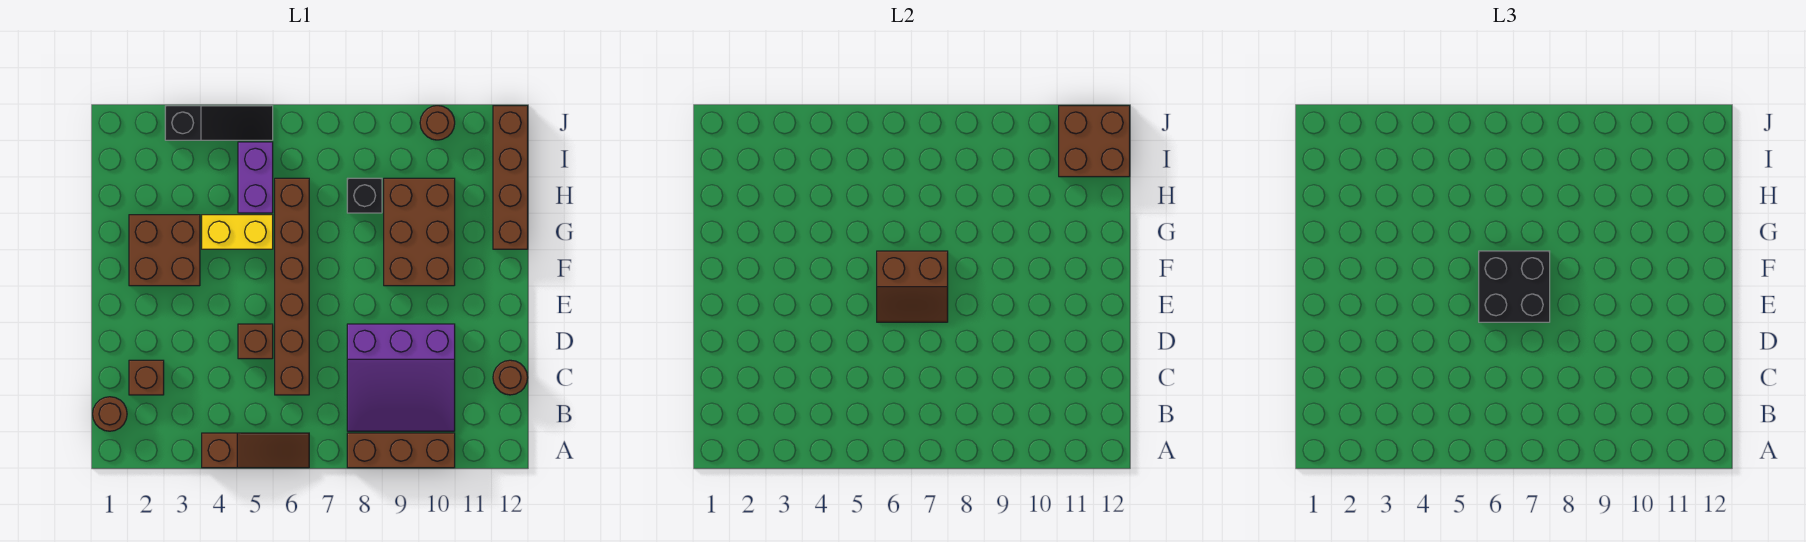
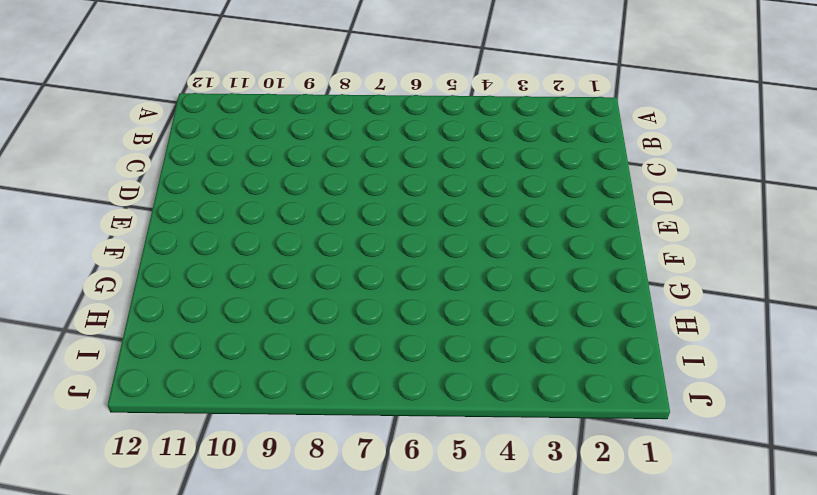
none -> brown slope A4:A6 level 1 top 4
none -> brown brick A8:A10 level 1
none -> brown round brick B1 level 1

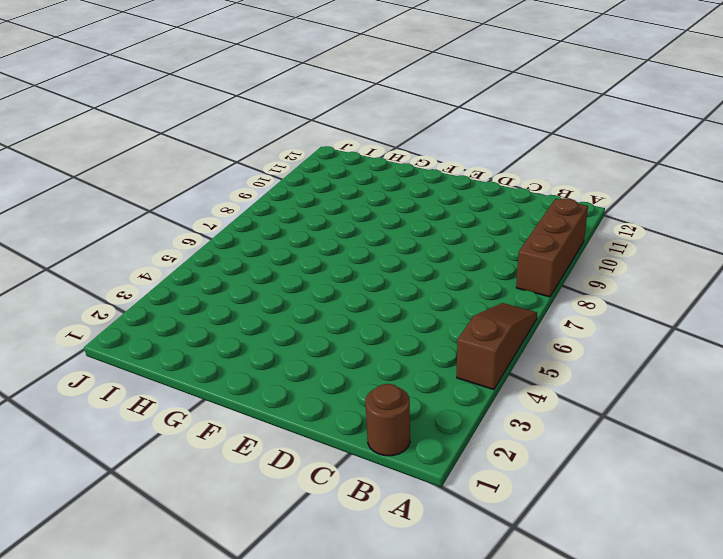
none -> purple slope B8:D10 level 1 top D
none -> brown brick C2 level 1
none -> brown brick C6:H6 level 1

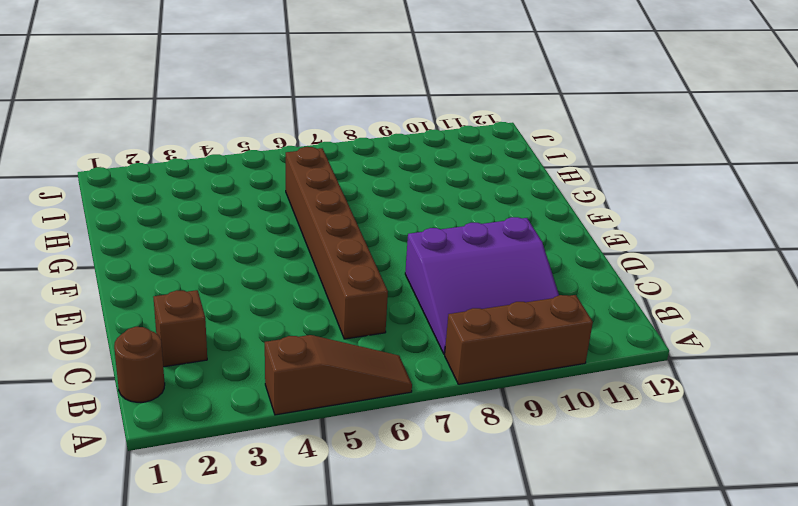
none -> brown round brick C12 level 1
none -> brown brick D5 level 1
none -> brown brick F2:G3 level 1

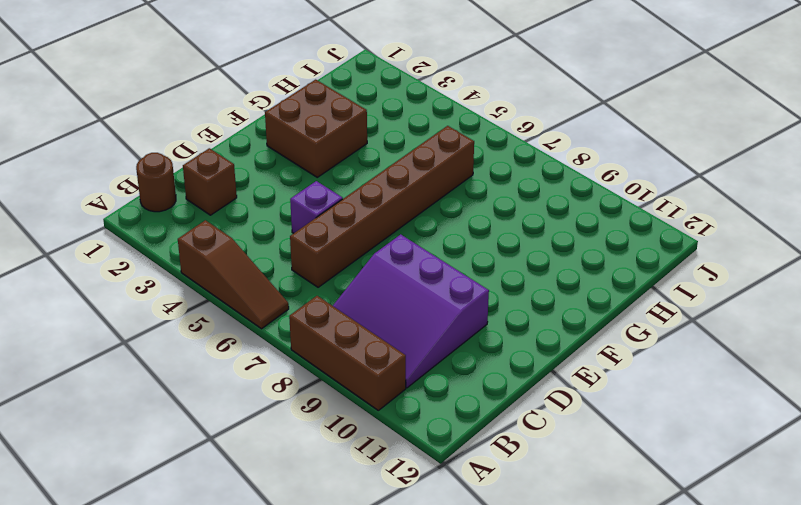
purple brick D5 level 1 -> brown brick D5 level 1
none -> brown round brick C12 level 1
none -> brown brick F9:H10 level 1
none -> yellow brick G4:G5 level 1

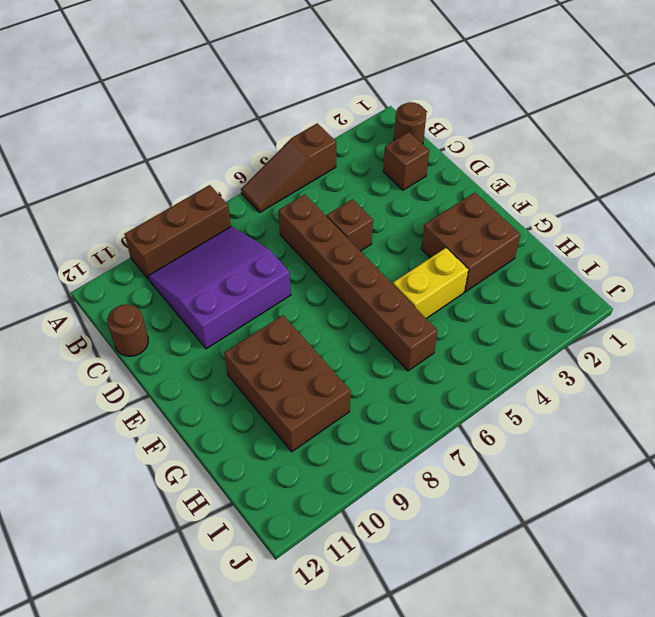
none -> brown brick G12:J12 level 1
none -> purple brick H5:I5 level 1
none -> black brick H8 level 1

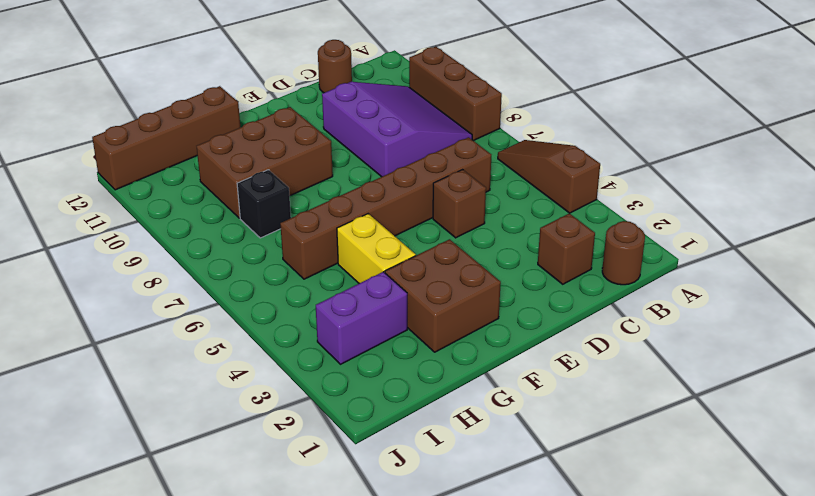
purple brick H3:I3 level 1 -> purple brick H5:I5 level 1
none -> black slope J3:J5 level 1 top 3
none -> brown round brick J10 level 1
none -> brown slope E6:F7 level 2 top F

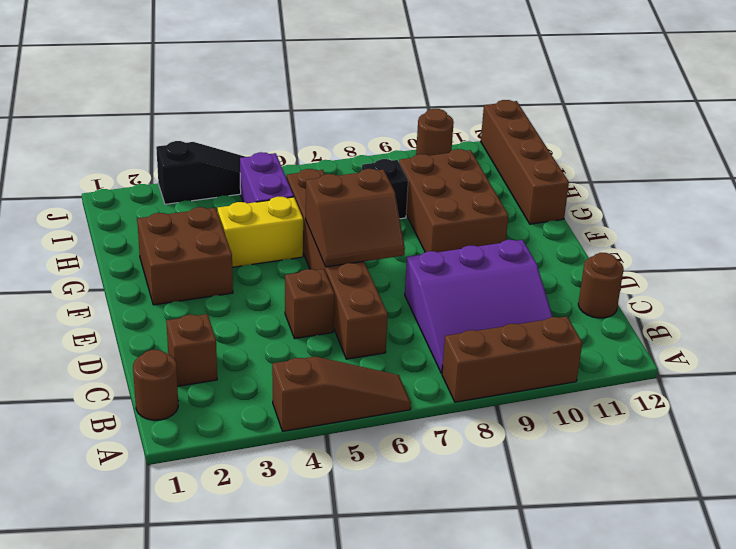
none -> brown brick I11:J12 level 2
none -> black brick E6:F7 level 3

